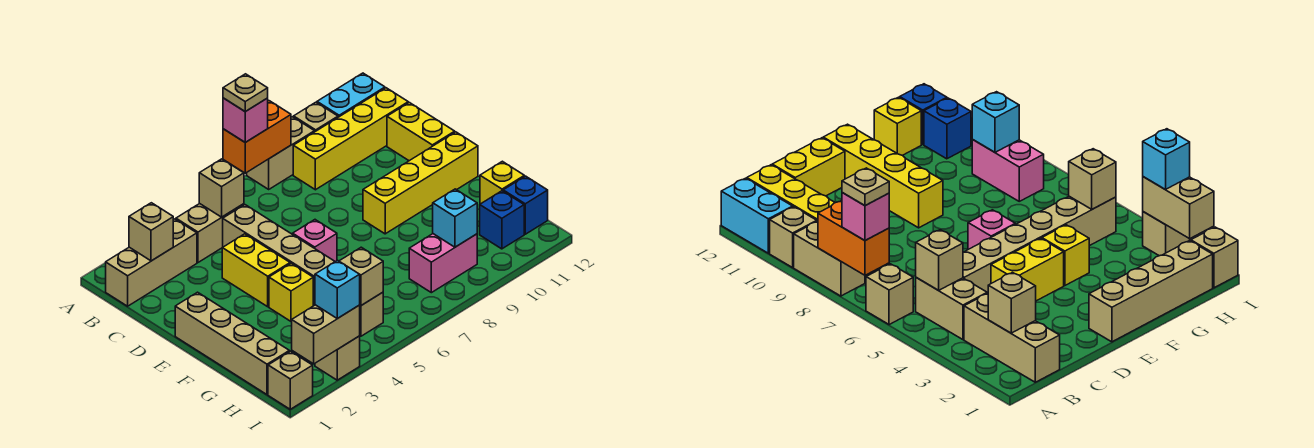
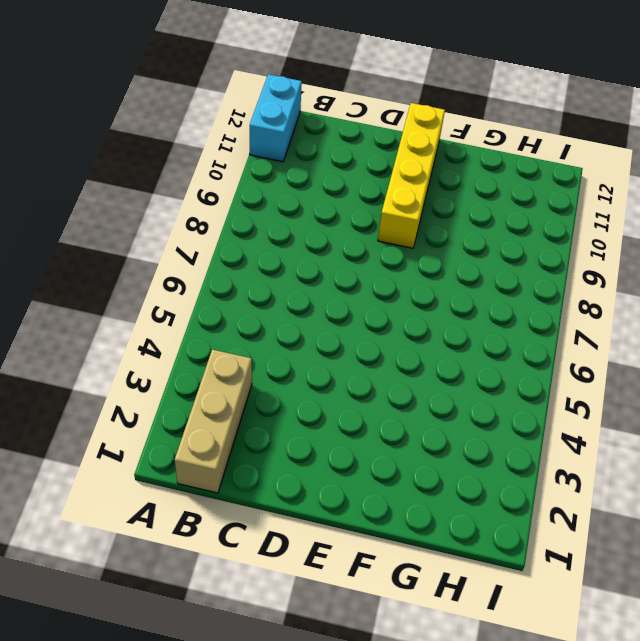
none -> tan brick A6 level 1
none -> tan brick A8:A9 level 1
none -> tan brick A10 level 1

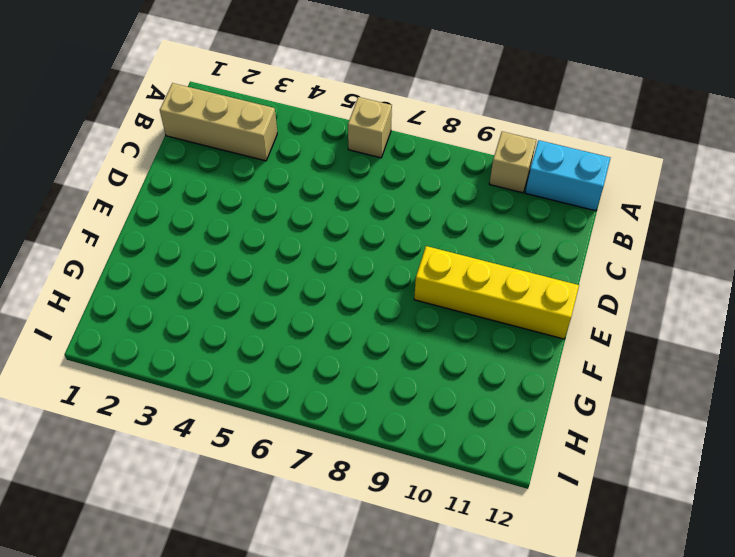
none -> tan brick A8:A9 level 1
none -> tan brick B4:B5 level 1
none -> yellow brick B9:B12 level 1

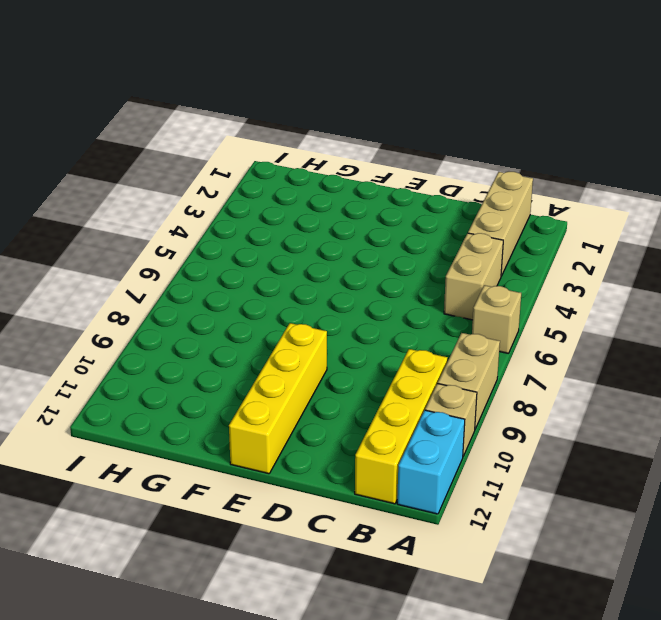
none -> tan brick C5:H5 level 1
none -> yellow brick C12:D12 level 1
none -> yellow brick D4:E4 level 1

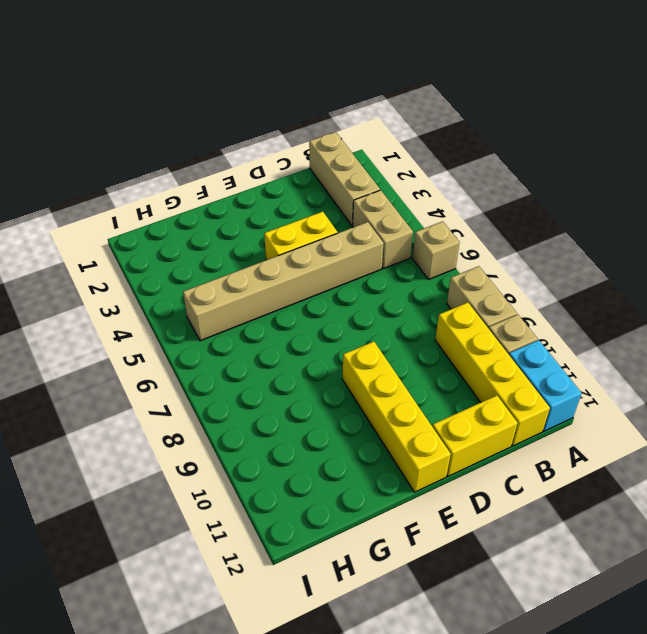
none -> tan brick E1:H1 level 1
none -> pink brick E6 level 1
none -> yellow brick F4 level 1

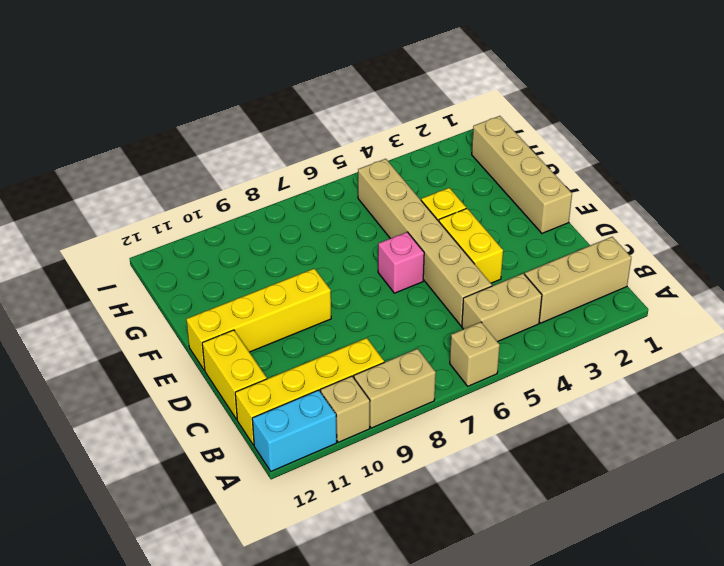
none -> yellow brick G12 level 1
none -> pink brick H8:H9 level 1
none -> blue brick H11 level 1

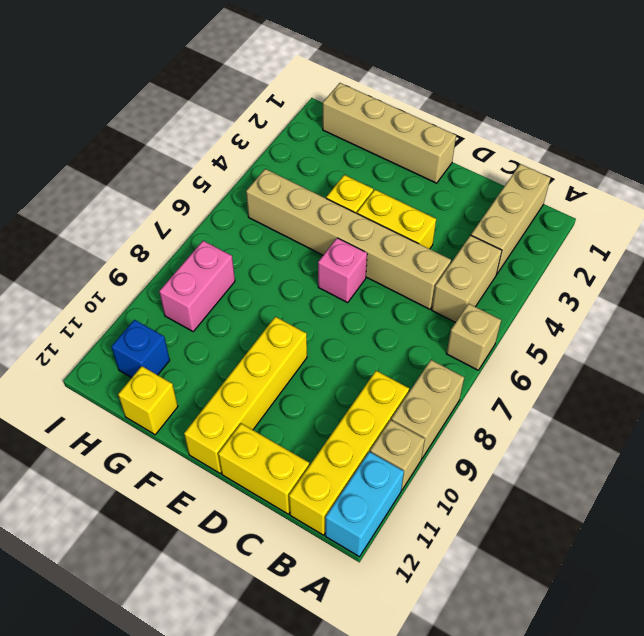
none -> blue brick H12 level 1
none -> tan brick I1 level 1
none -> tan brick I3 level 1

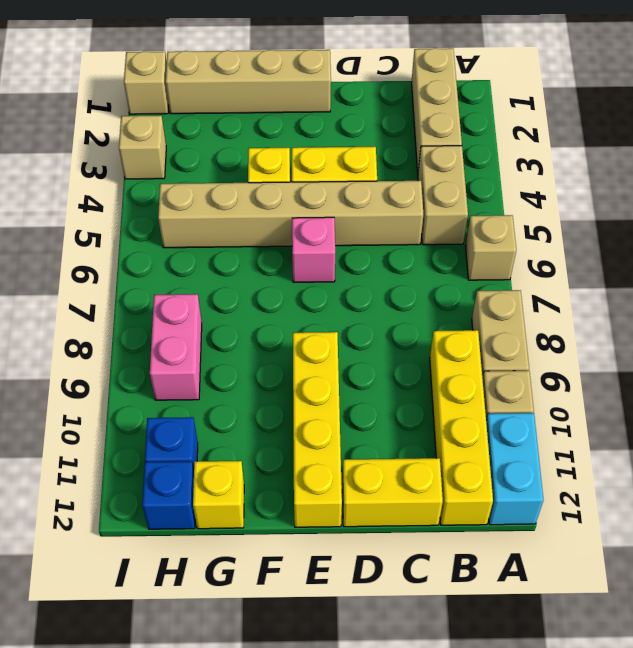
none -> orange brick A7:A8 level 2
none -> tan brick B2 level 2
none -> tan brick B5 level 2

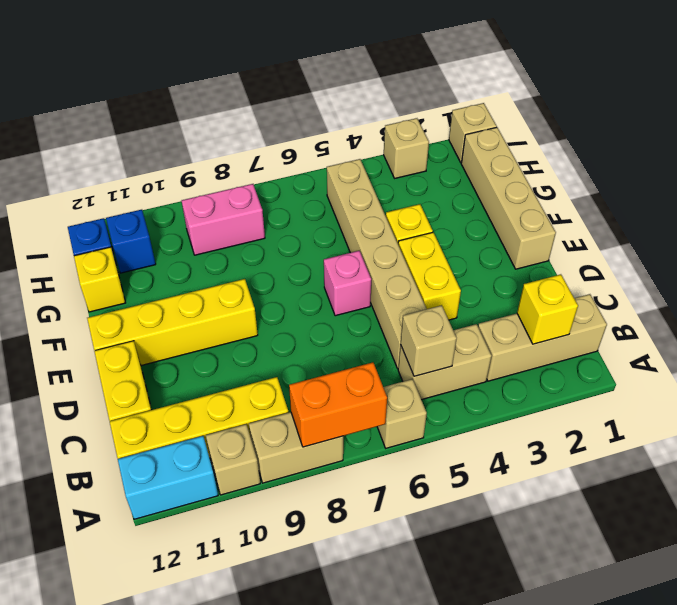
yellow brick B2 level 2 -> tan brick B2 level 2
none -> tan brick H5 level 2
none -> cyan brick H9 level 2
none -> tan brick I2:I3 level 2

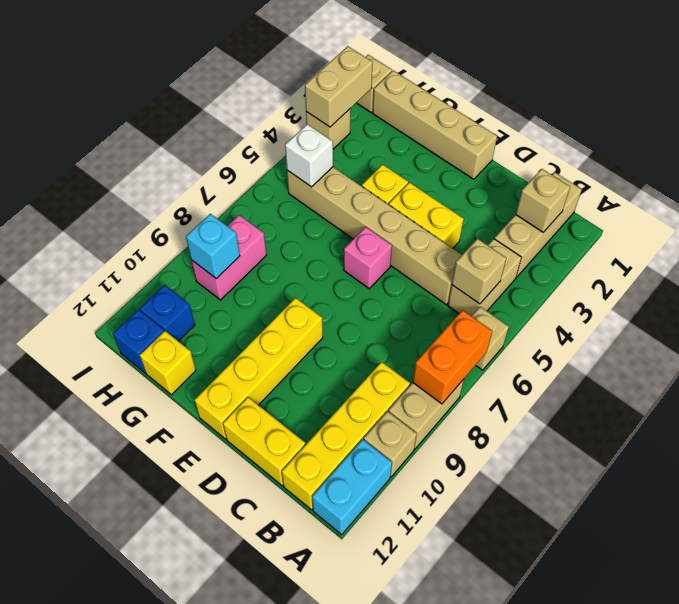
white brick H5 level 2 -> tan brick H5 level 2
none -> pink brick A7 level 3
none -> cyan brick I3 level 3
none -> tan plate A7 level 4

